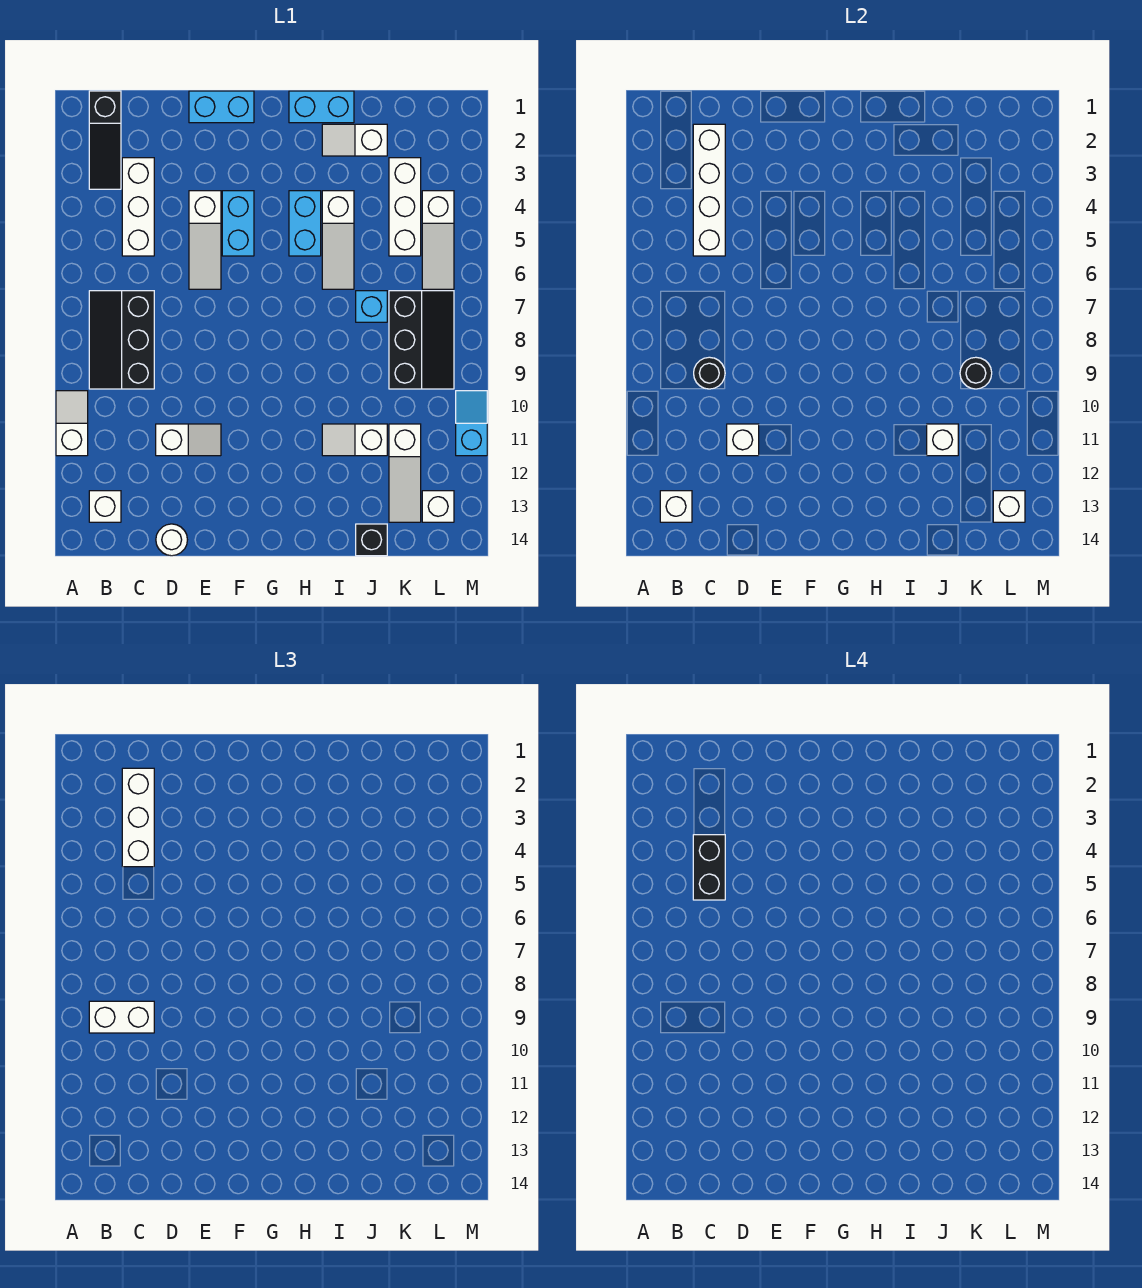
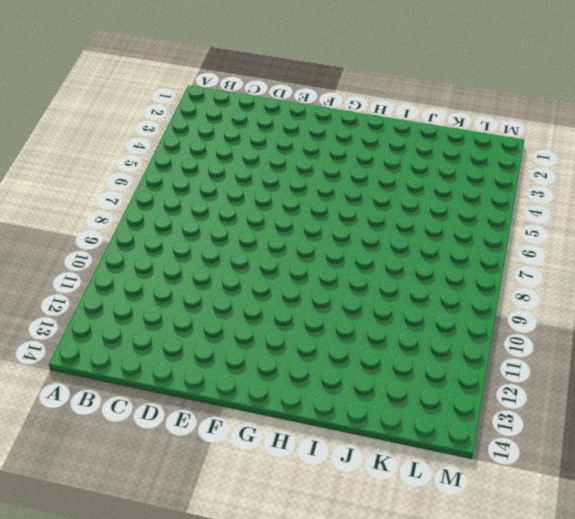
none -> white slope A10:A11 level 1 top 11
none -> black slope B1:B3 level 1 top 1
none -> black slope B7:C9 level 1 top C
none -> white brick B13 level 1

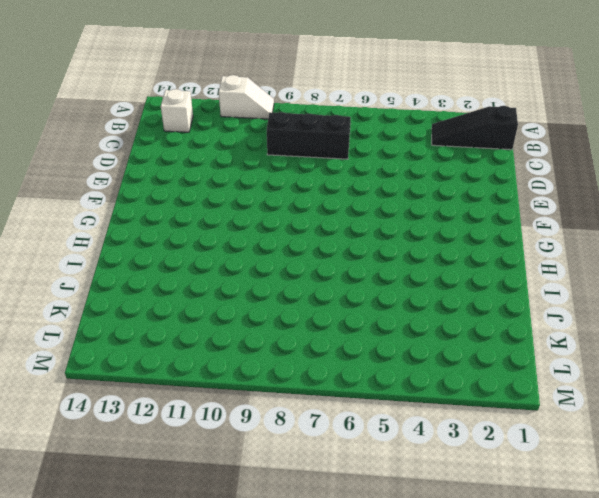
none -> white brick C3:C5 level 1
none -> white slope D11:E11 level 1 top D
none -> white round brick D14 level 1
none -> cyan brick E1:F1 level 1

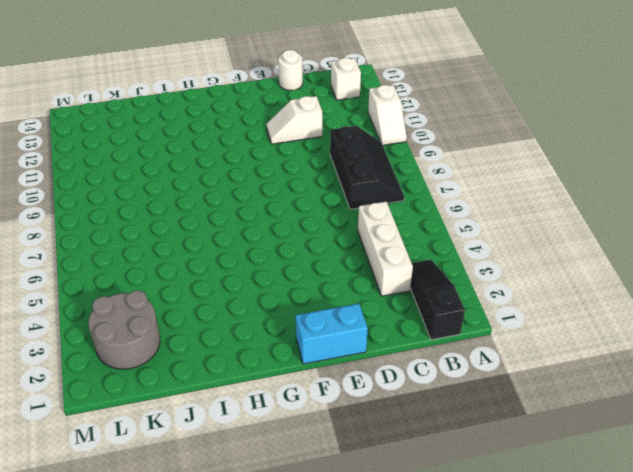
grey round brick K2:L3 level 1 -> white brick K3:K5 level 1
none -> white slope E4:E6 level 1 top 4
none -> cyan brick F4:F5 level 1
none -> cyan brick H1:I1 level 1
none -> cyan brick H4:H5 level 1

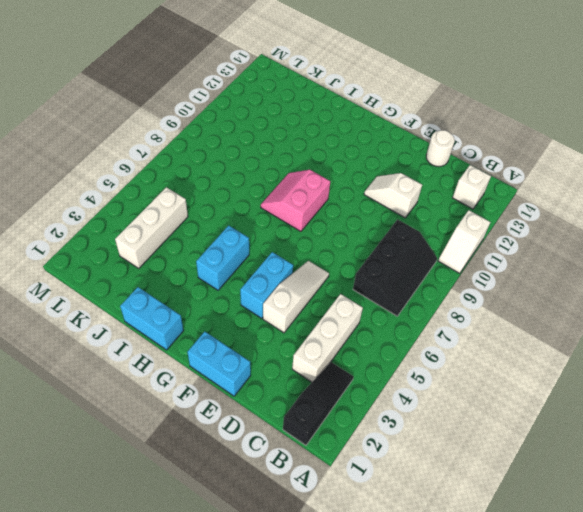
pink slope G8:H9 level 1 top G -> none
none -> white slope I2:J2 level 1 top J
none -> white slope I4:I6 level 1 top 4
none -> white slope I11:J11 level 1 top J
none -> cyan brick J7 level 1

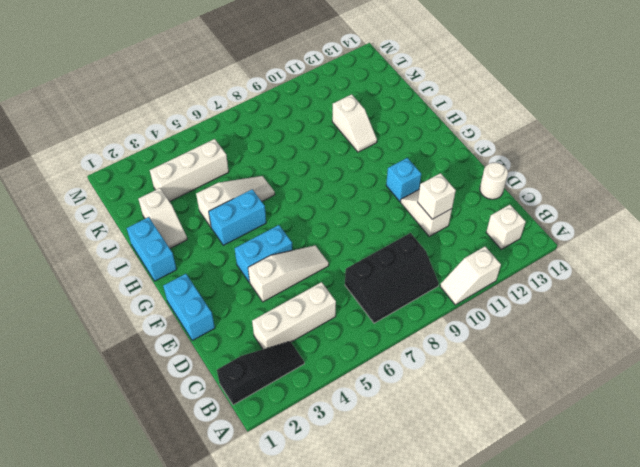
cyan brick F11 level 1 -> cyan brick J7 level 1
none -> black brick J14 level 1
none -> black slope K7:L9 level 1 top K
none -> white slope K11:K13 level 1 top 11
none -> white slope L4:L6 level 1 top 4

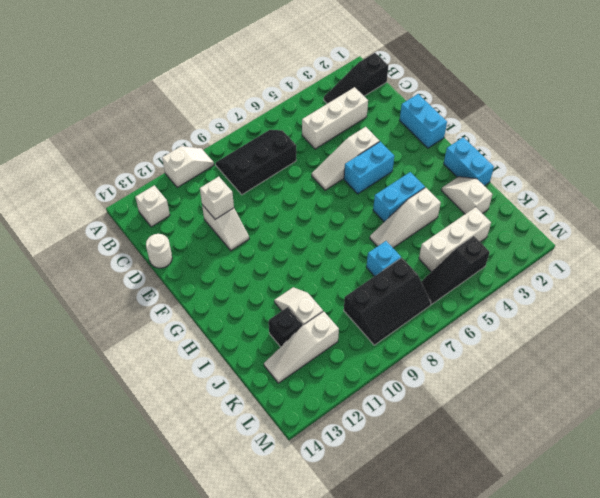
black brick J12 level 1 -> black brick J14 level 1
black slope L4:L6 level 1 top 4 -> white slope L4:L6 level 1 top 4
none -> white brick L13 level 1
none -> cyan slope M10:M11 level 1 top 11
none -> white brick B13 level 2
none -> white brick C2:C5 level 2

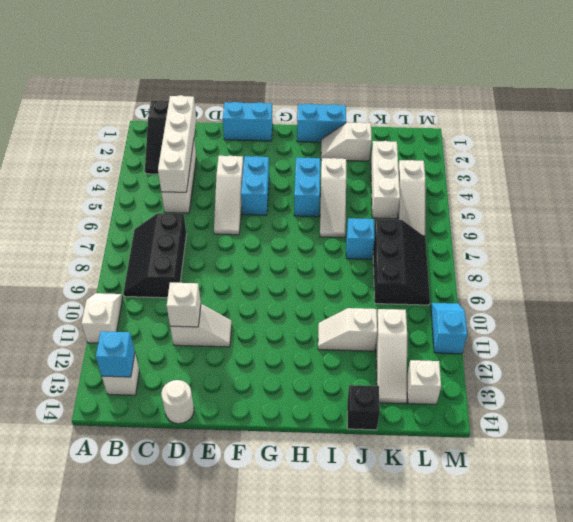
cyan brick B13 level 2 -> white brick B13 level 2
none -> black round brick C9 level 2
none -> white brick J11 level 2
none -> black round brick K9 level 2
none -> white brick L13 level 2

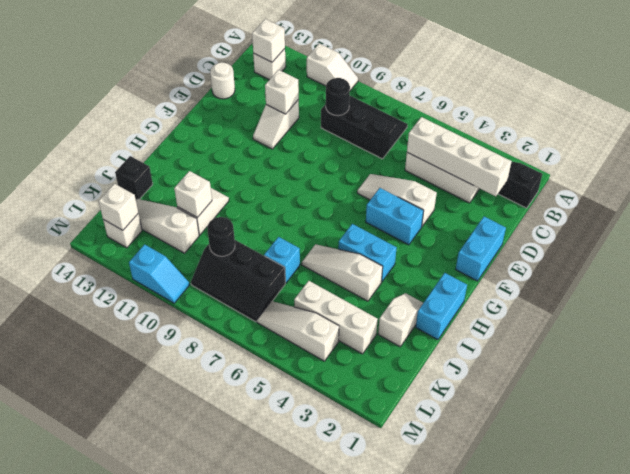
none -> white brick B9:C9 level 3
none -> white brick C2:C4 level 3
none -> black brick C4:C5 level 4

